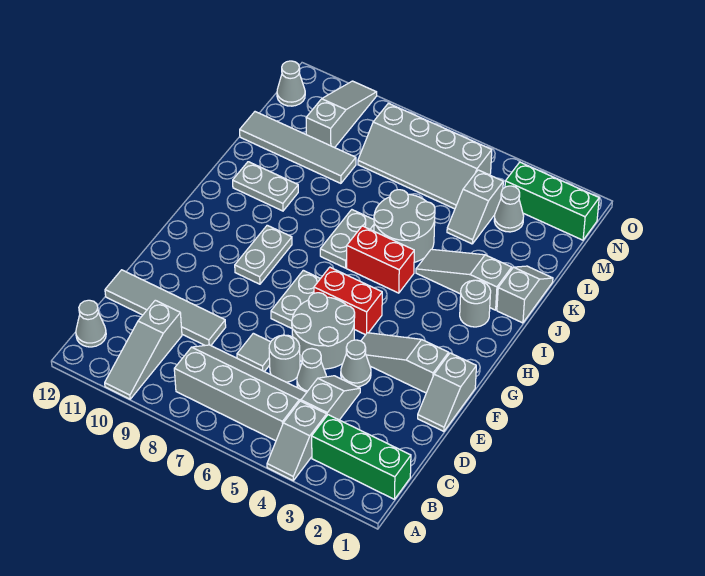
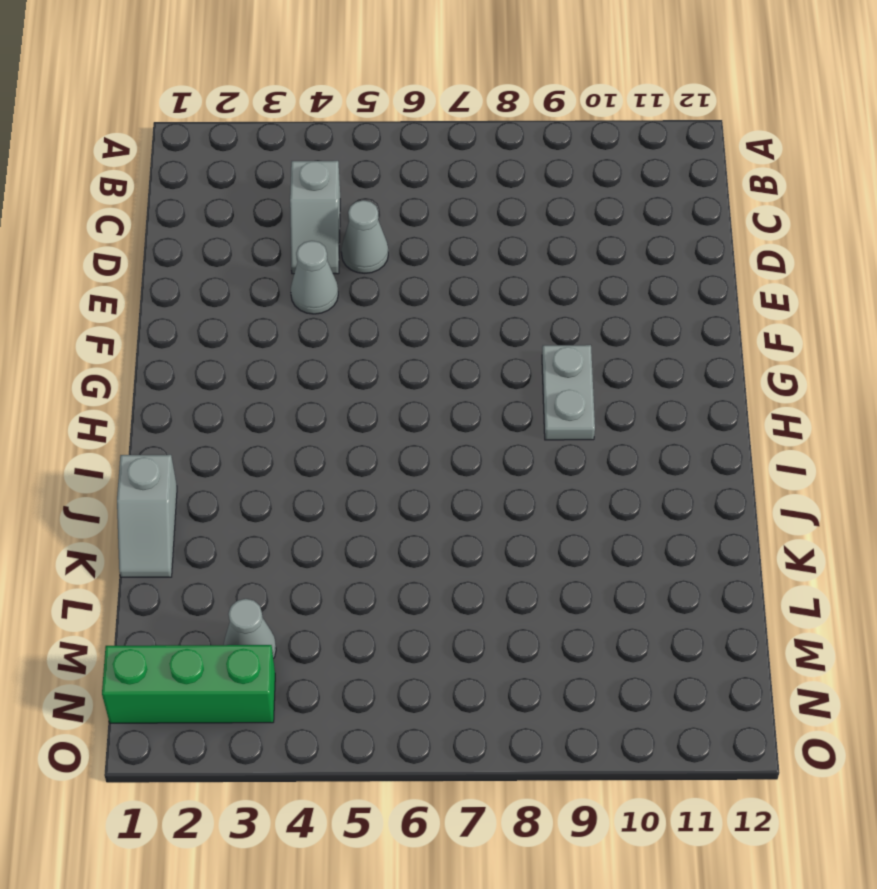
none -> grey slope A4:B4 level 1 top B
none -> grey slope A10:C10 level 1 top C
none -> green brick B1:B3 level 1
none -> grey slope B5:C8 level 1 top B

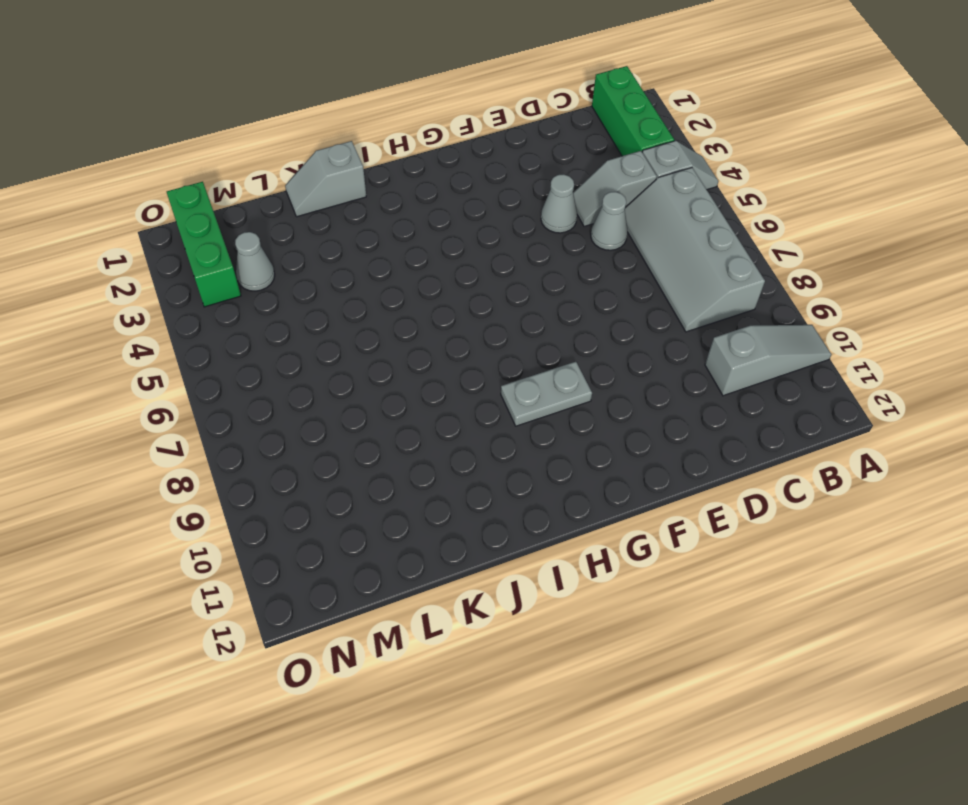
none -> grey cone B12 level 1
none -> grey round brick D6 level 1
none -> grey tile D7 level 1
none -> grey tile D9:D12 level 1

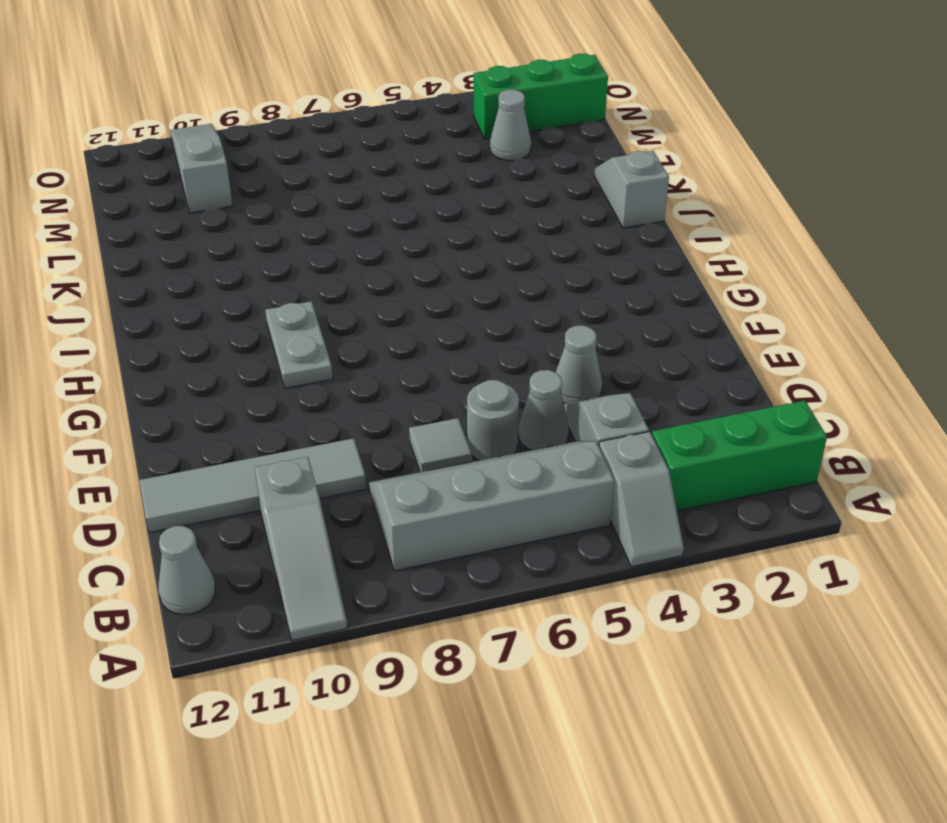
none -> grey slope E1:F1 level 1 top F
none -> grey round brick E5:F6 level 1
none -> grey slope F2:F4 level 1 top 2
none -> grey plate F7:G7 level 1

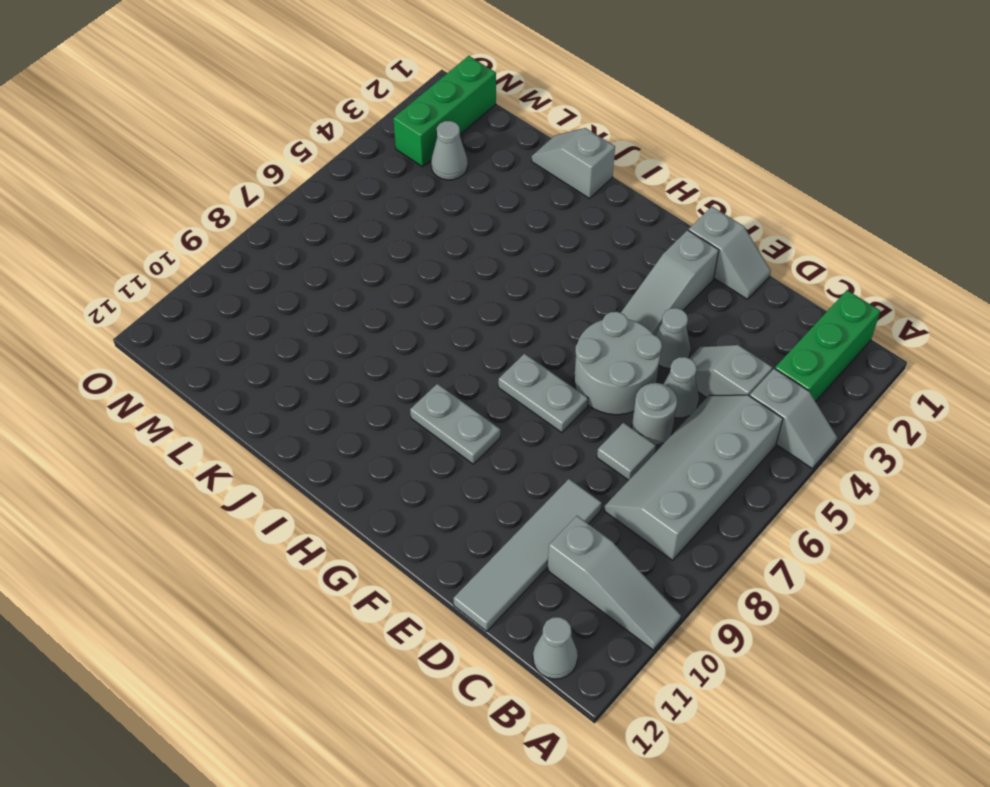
none -> red brick G5:G6 level 1
none -> grey round brick I2 level 1
none -> red brick I5:I6 level 1
none -> grey plate I7:J7 level 1

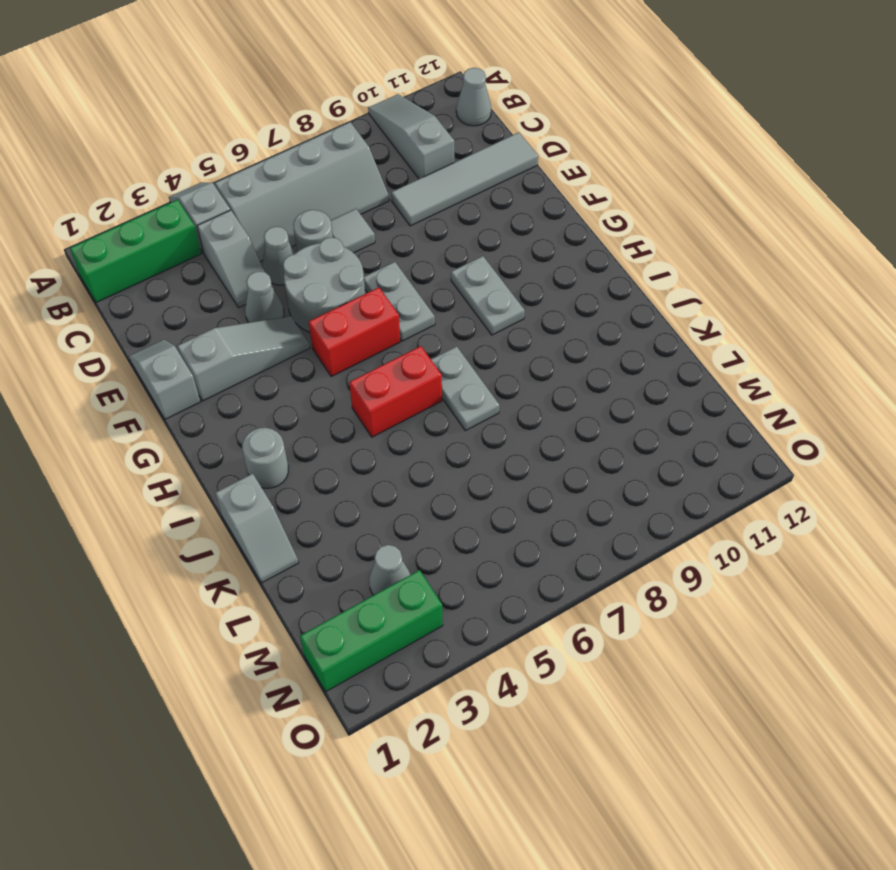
none -> grey slope J2:J4 level 1 top 2
none -> grey round brick J5:K6 level 1
none -> grey plate J10:J11 level 1
none -> grey slope L4:M4 level 1 top M

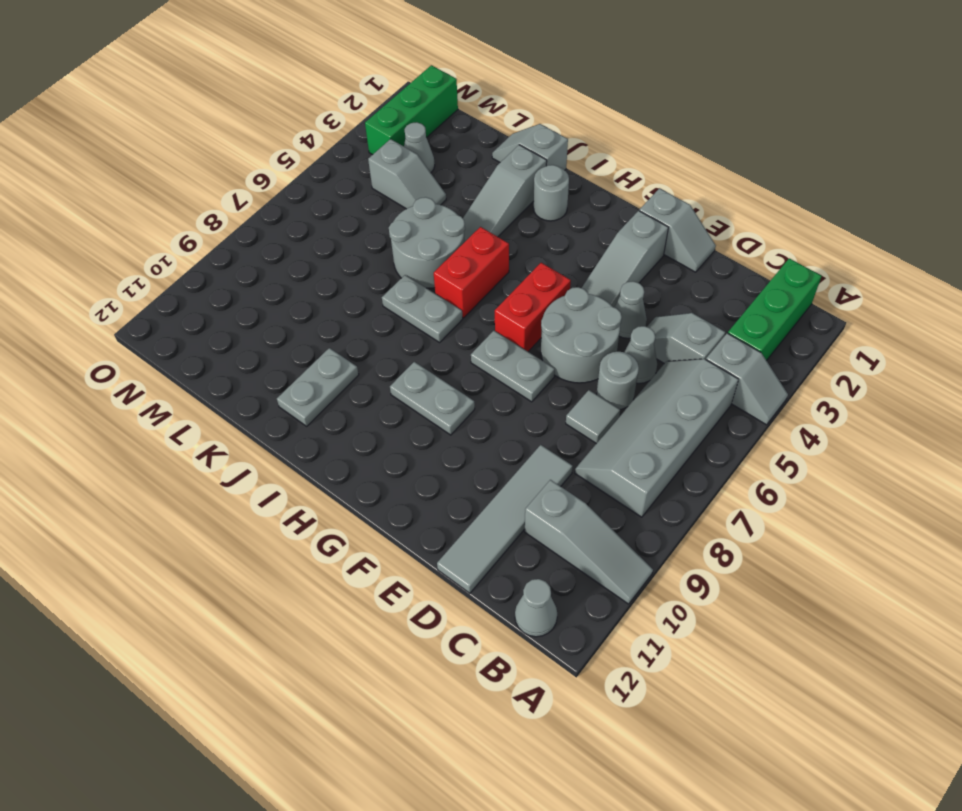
none -> grey tile L9:L12 level 1
none -> grey slope M5:N8 level 1 top N
none -> grey slope M10:O10 level 1 top M
none -> grey cone N12 level 1

